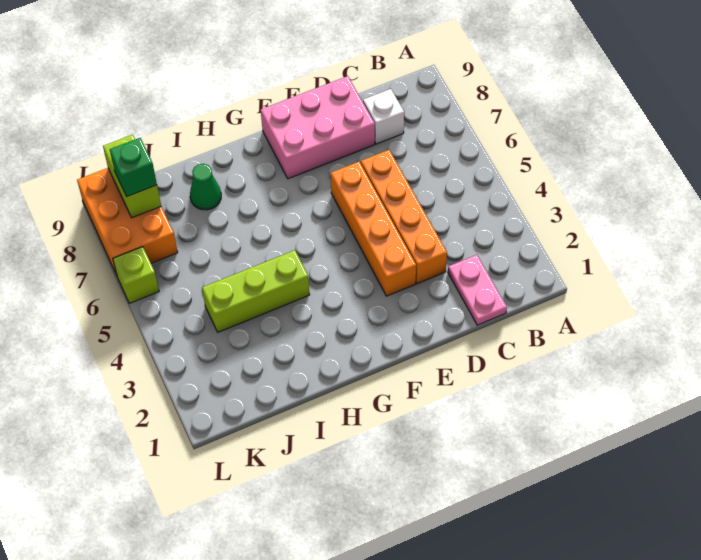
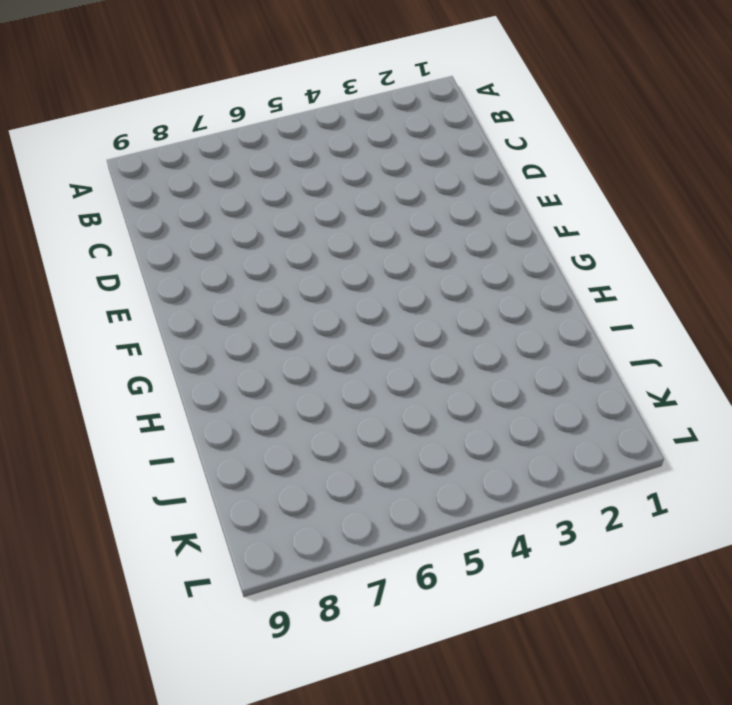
none -> pink plate C1:C2 level 1
none -> white brick C8 level 1

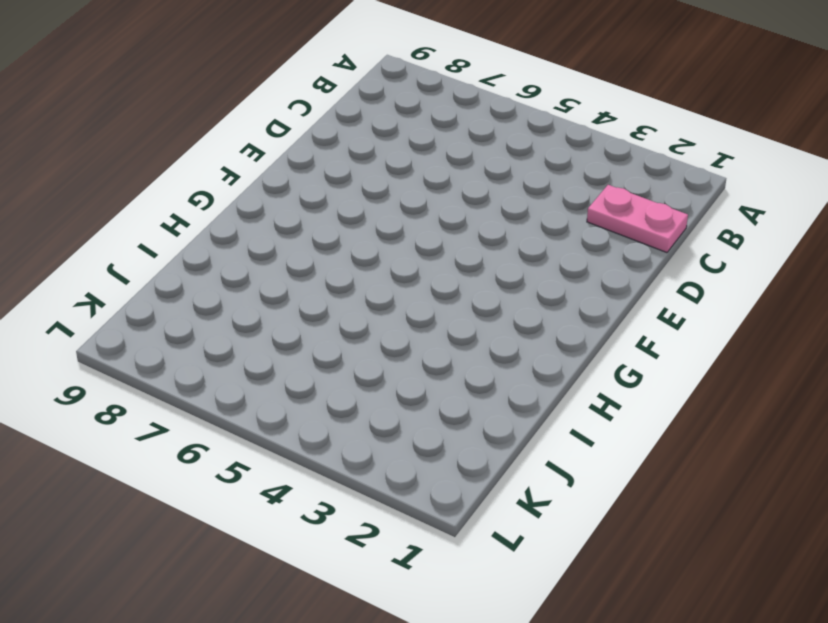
none -> white brick C8 level 1
none -> orange brick D3:D6 level 1

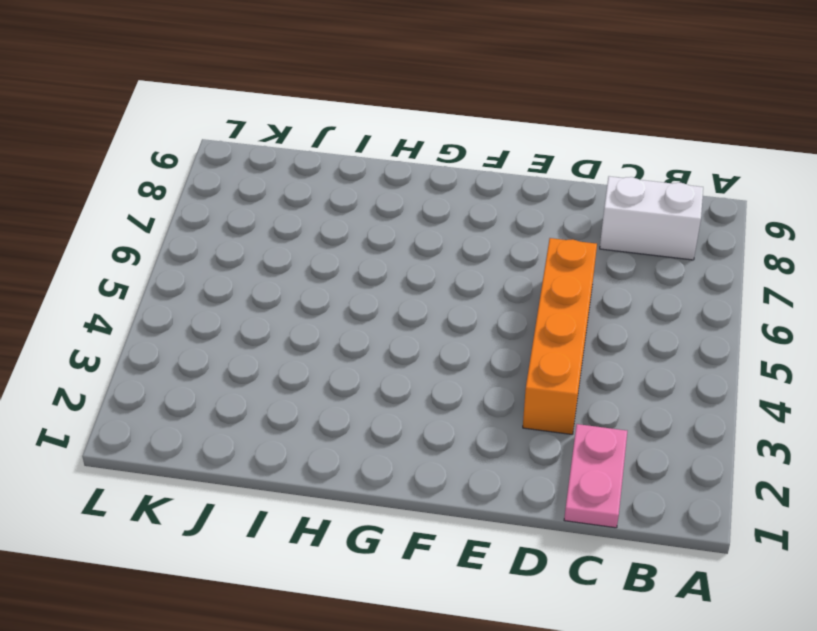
white brick B8:C8 level 1 -> white brick C8 level 1
none -> pink brick D8:F9 level 1
none -> orange brick E3:E6 level 1

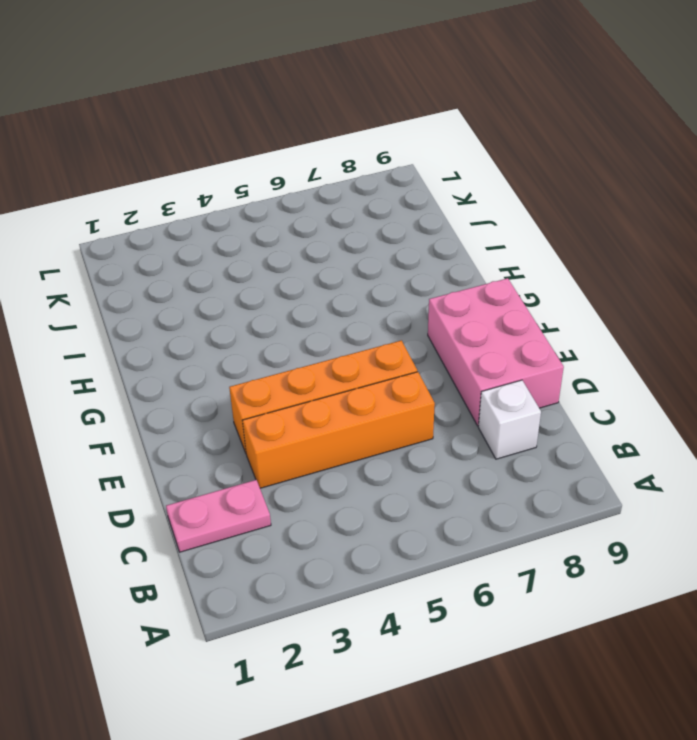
none -> lime brick H4:J4 level 1
none -> green cone I8 level 1

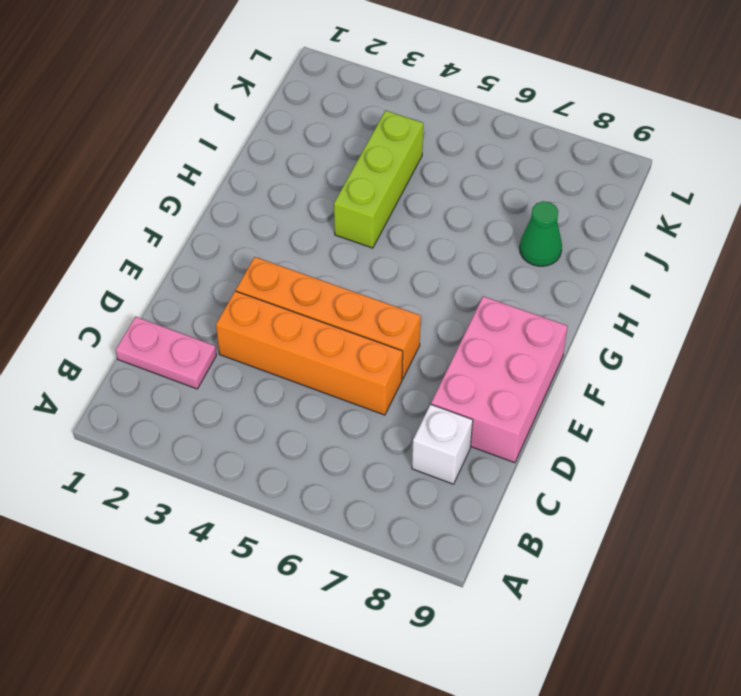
none -> orange brick K7:L9 level 1
none -> lime brick L6 level 1

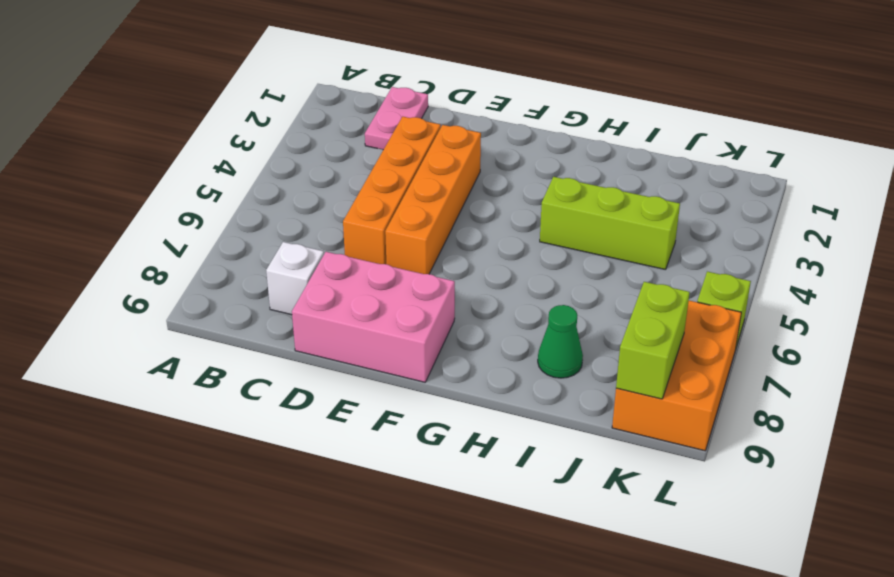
none -> green brick K8 level 3

